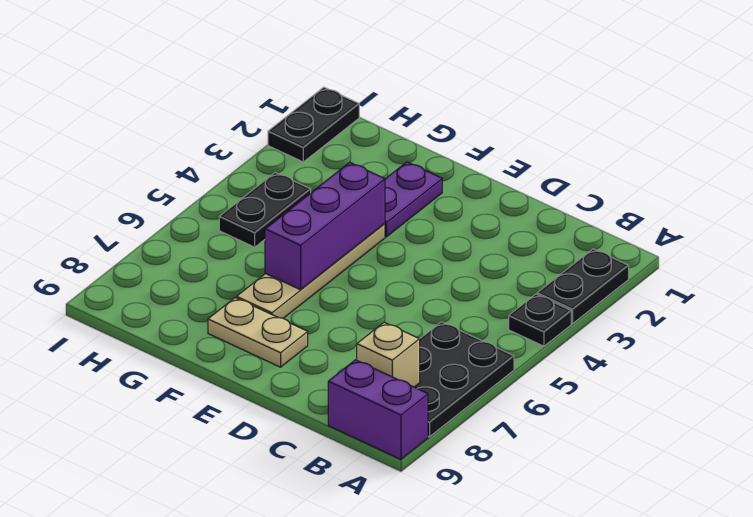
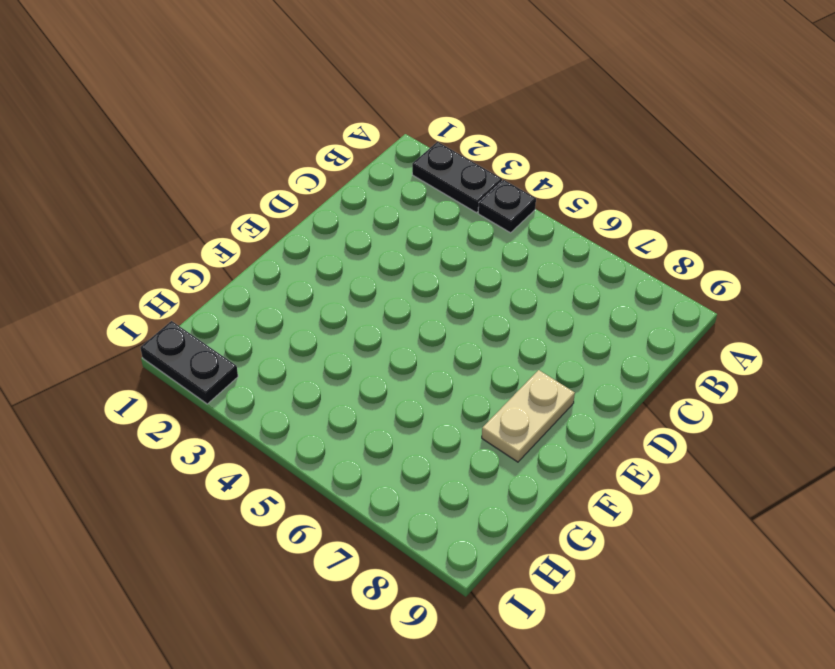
none -> black plate A6:B8 level 1
none -> purple brick A9:B9 level 1

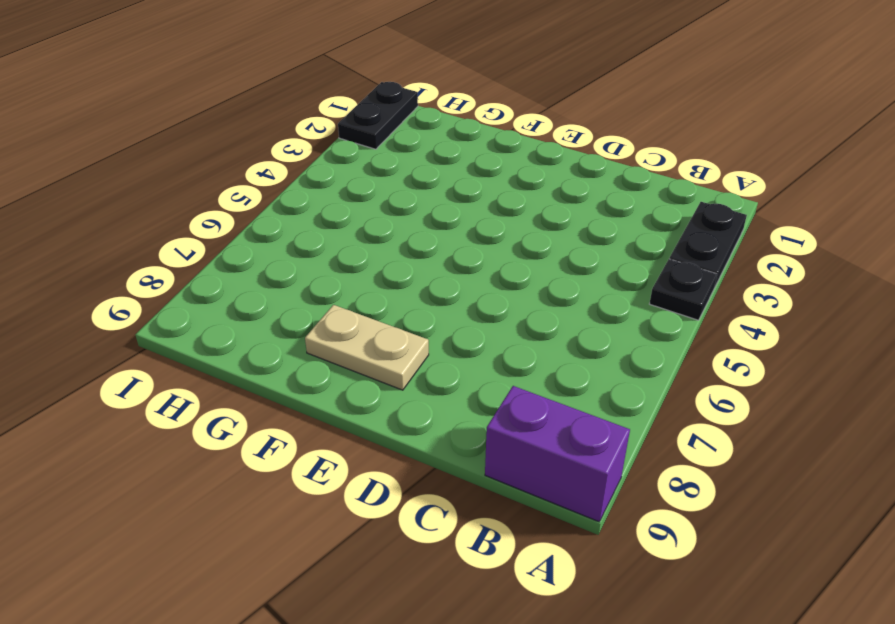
none -> black plate A6:B8 level 1
none -> purple plate F2:F3 level 1

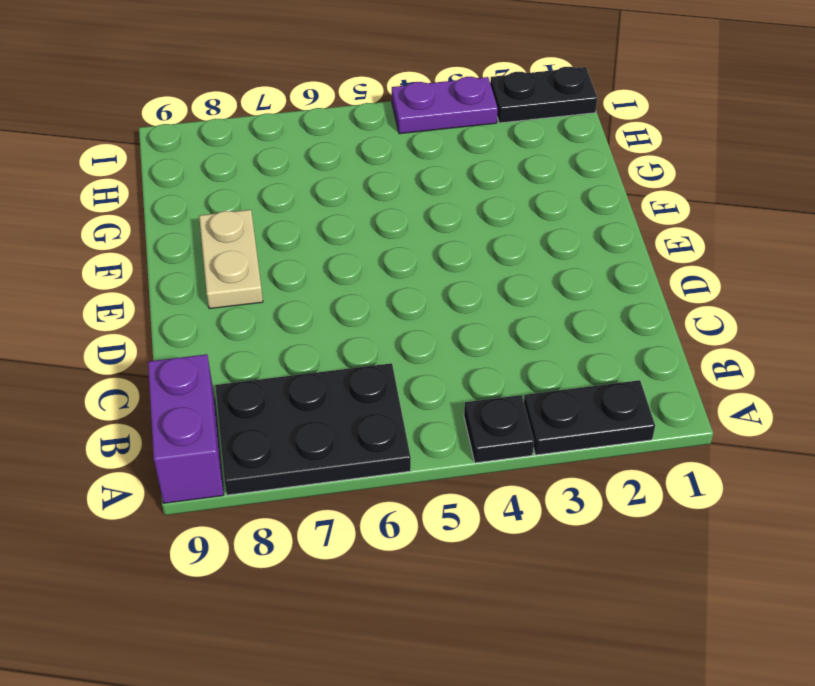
purple plate I3:I4 level 1 -> purple plate F2:F3 level 1
none -> tan plate F4:F7 level 1
none -> black plate H4:H5 level 1

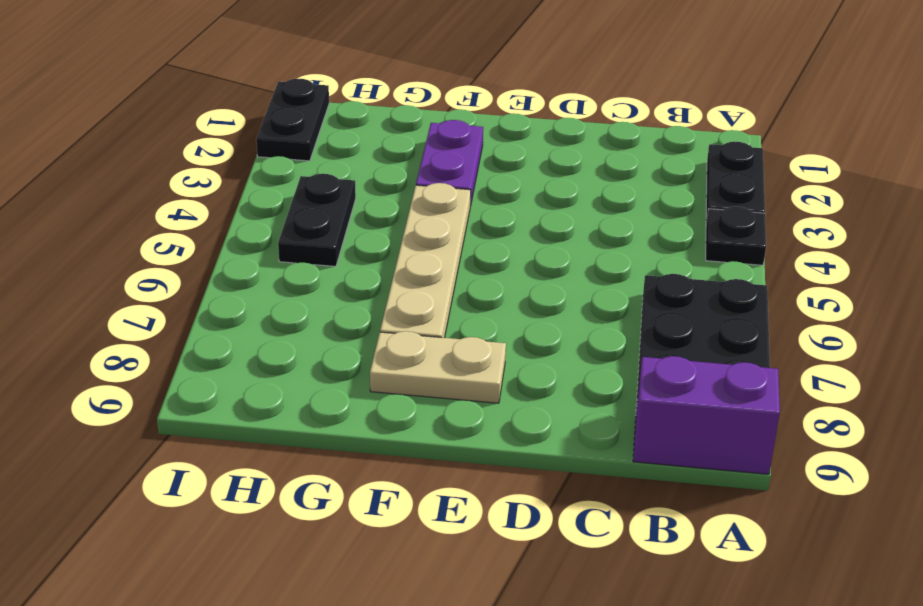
none -> tan brick B8 level 2
none -> purple brick F4:F6 level 2

